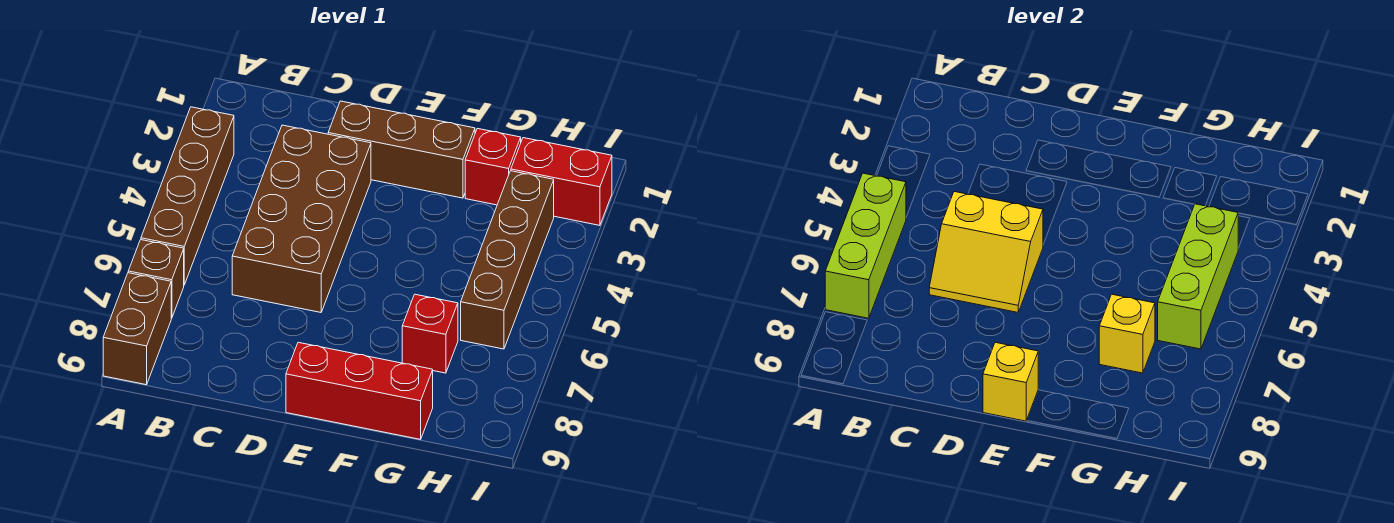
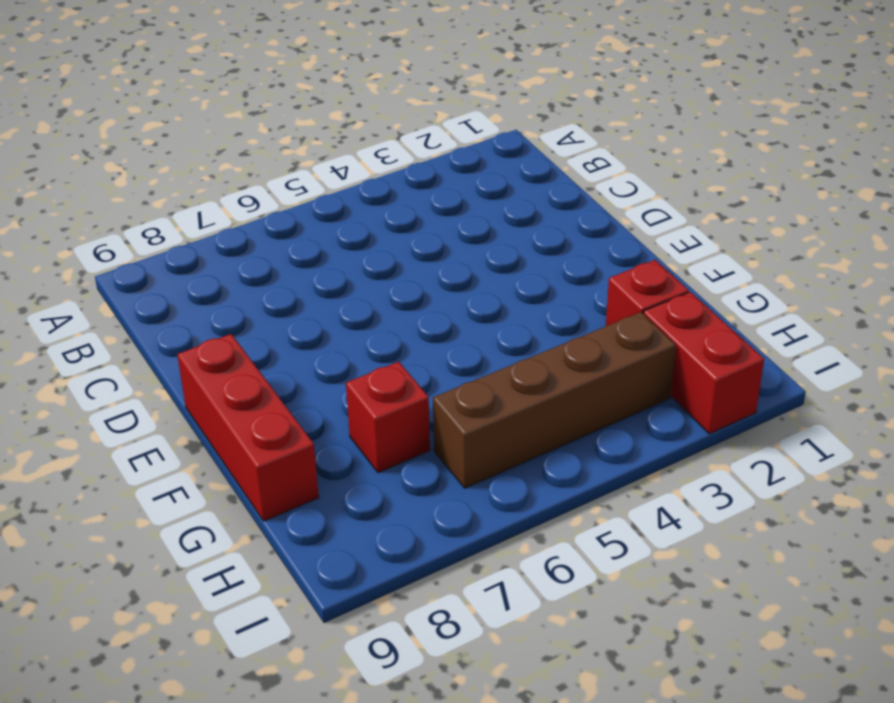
none -> brown brick A3:A6 level 1
none -> brown brick A7 level 1
none -> brown brick A8:A9 level 1

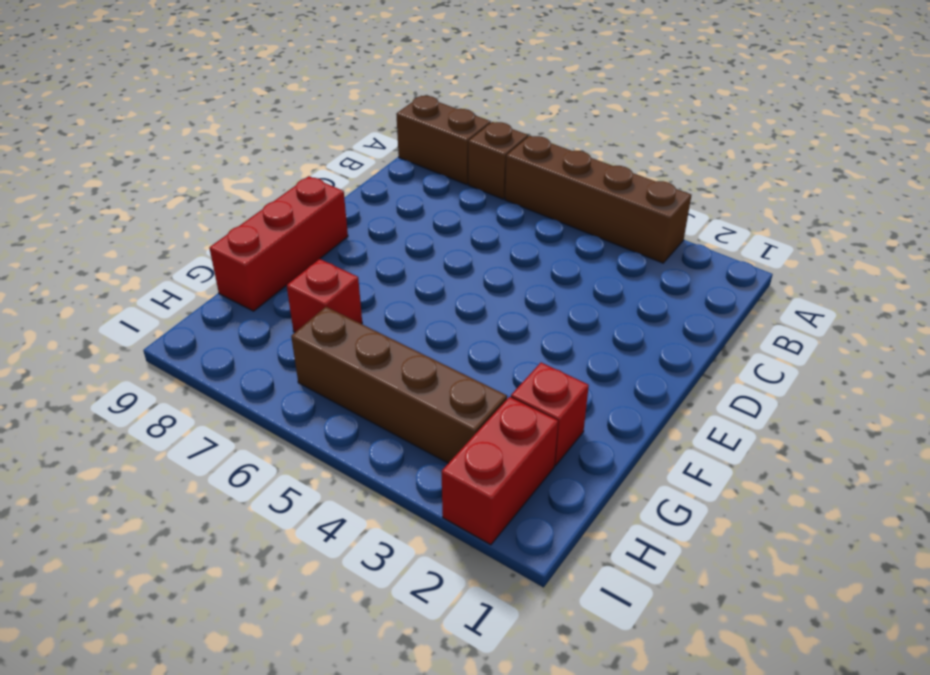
none -> brown brick C3:D6 level 1
none -> brown brick D2:F2 level 1
none -> lime brick A5:A7 level 2

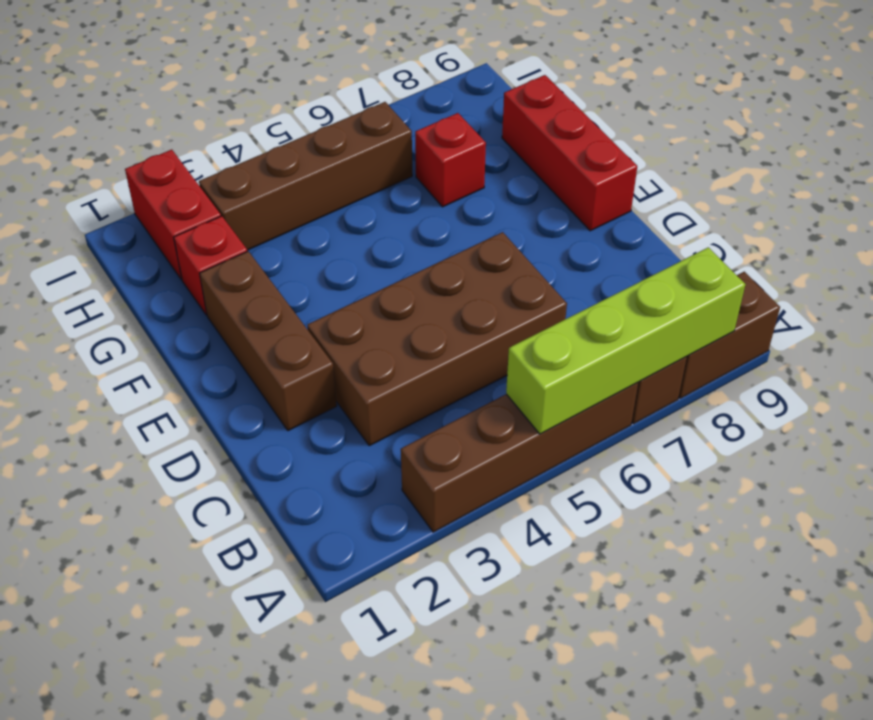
lime brick A5:A8 level 2 -> lime brick A5:A7 level 2
none -> yellow slope C5:D6 level 2 top 5
none -> yellow brick E9 level 2
none -> yellow brick G7 level 2

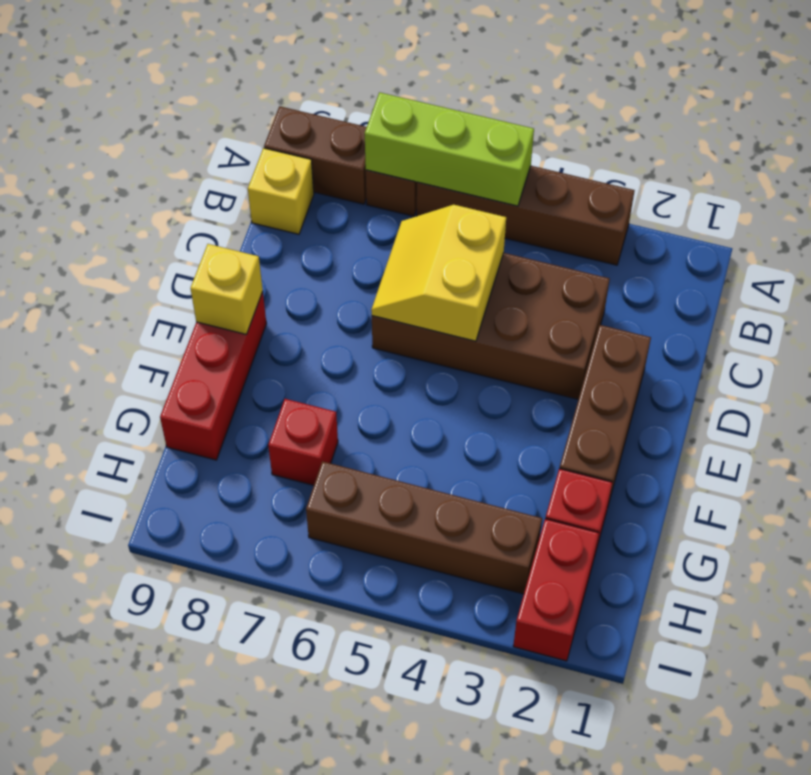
yellow brick B9 level 1 -> yellow brick G7 level 2
none -> lime brick H4:H6 level 2

